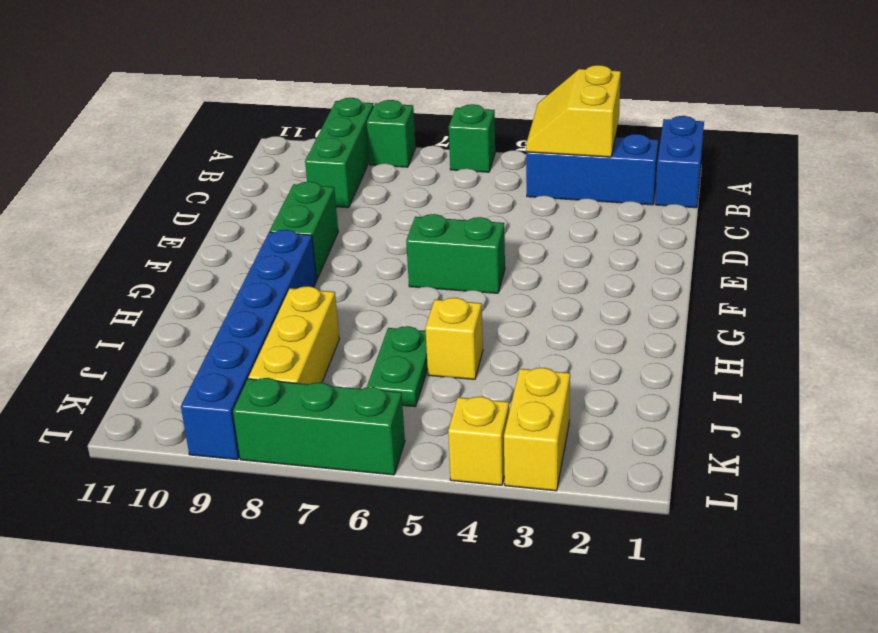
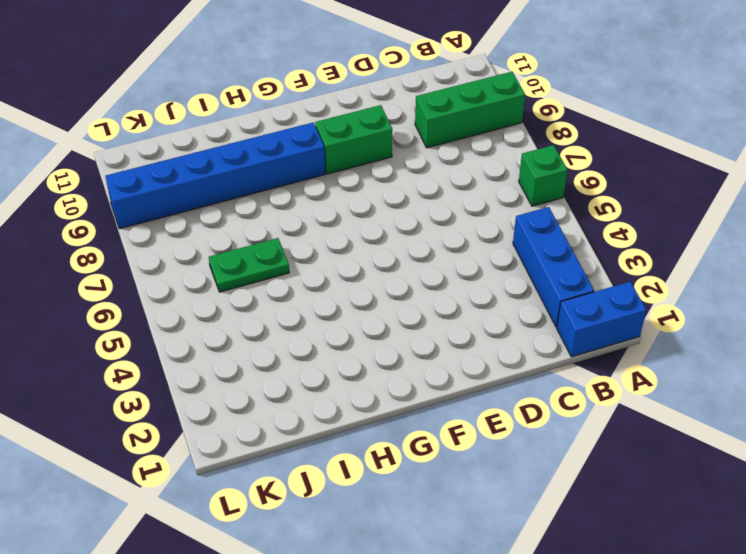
none -> green brick A8 level 1
none -> green brick F5:F6 level 1
none -> yellow brick I5 level 1

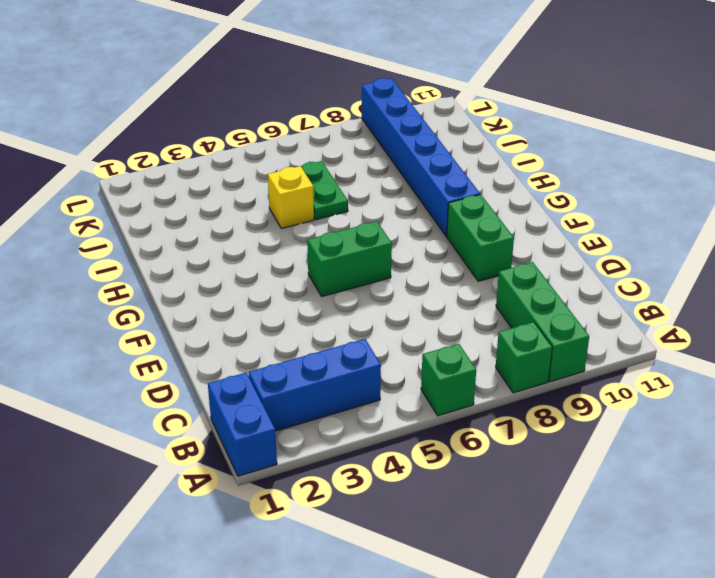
none -> yellow brick I8:K8 level 1
none -> yellow brick K3:L3 level 1
none -> yellow brick L4 level 1

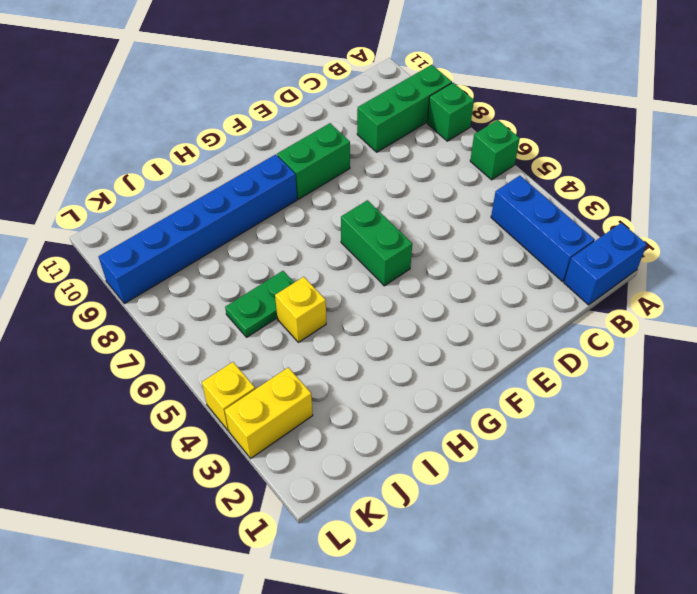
none -> yellow brick I8:K8 level 1
none -> green brick L6:L8 level 1
none -> yellow slope A3:B4 level 2 top 3

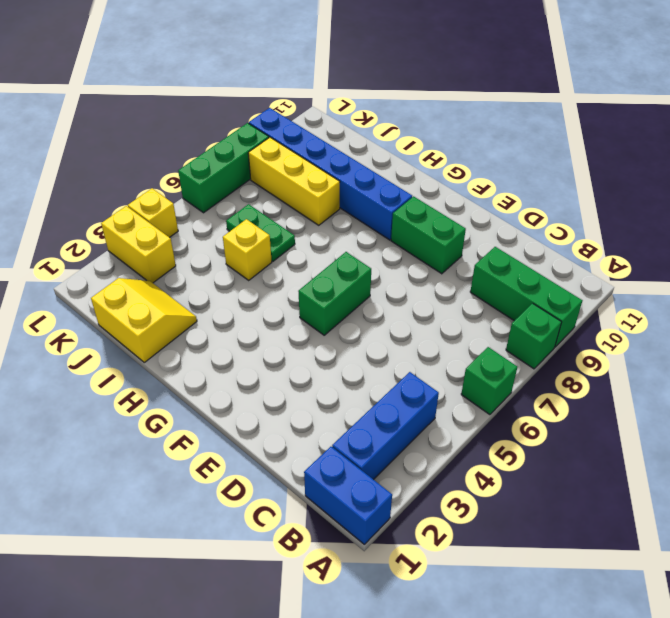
yellow slope I1:J2 level 1 top 1 -> yellow slope A3:B4 level 2 top 3

